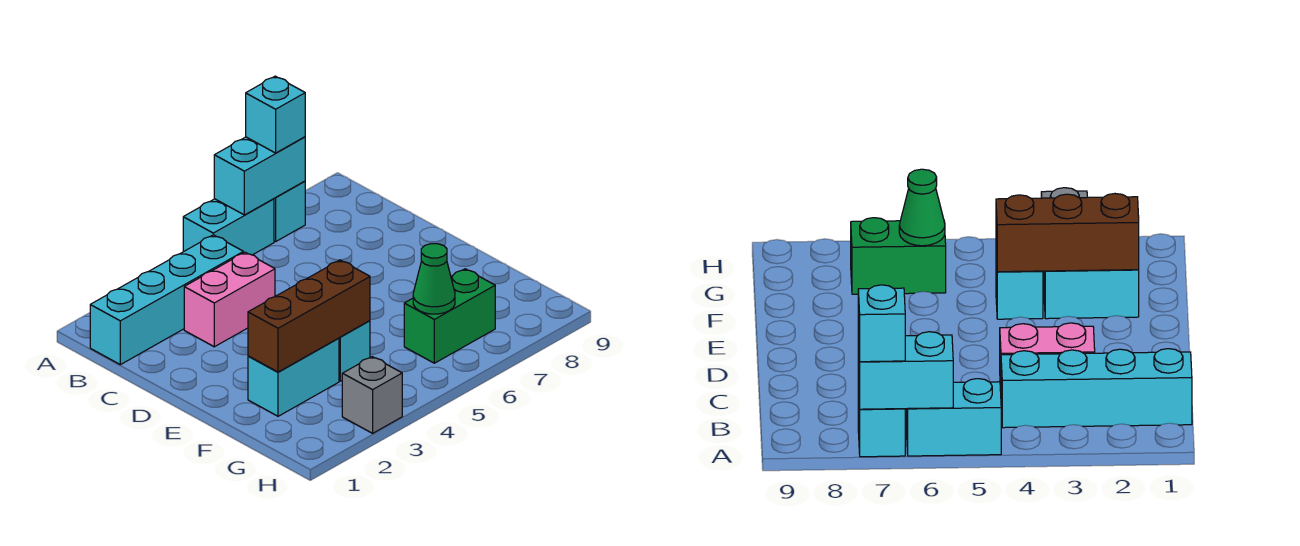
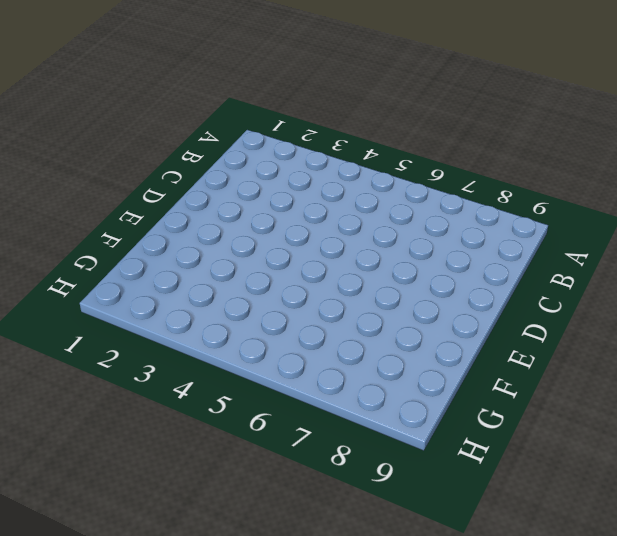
none -> cyan brick A5:A6 level 1
none -> cyan brick A7 level 1
none -> cyan brick B1:B4 level 1

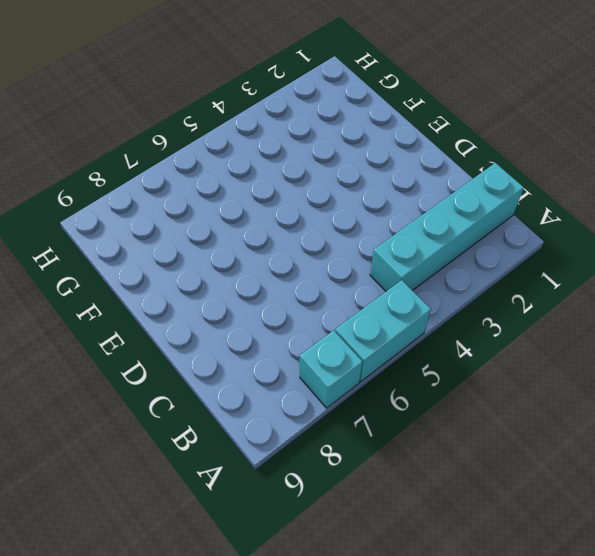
none -> pink brick C3:C4 level 1
none -> cyan brick F2:F3 level 1
none -> cyan brick F4 level 1

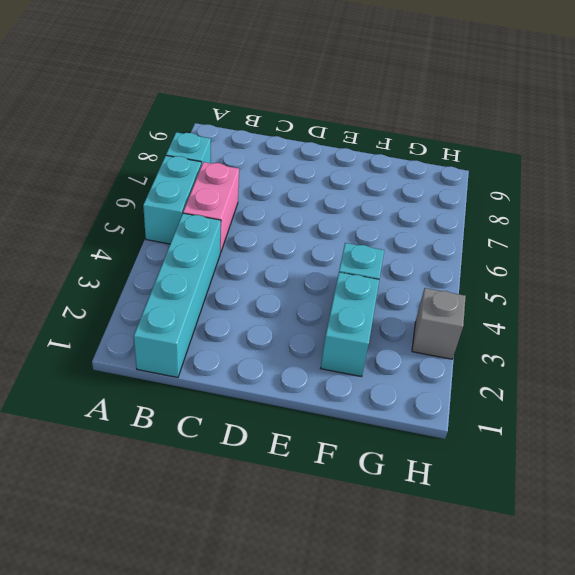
pink brick B5:B6 level 1 -> pink brick C3:C4 level 1
none -> green brick G6:G7 level 1
none -> cyan brick A6:A7 level 2
none -> brown brick F2:F4 level 2

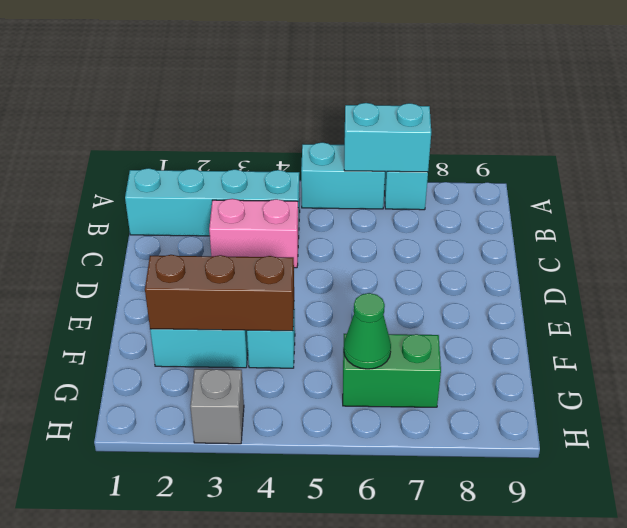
none -> cyan brick A7 level 3

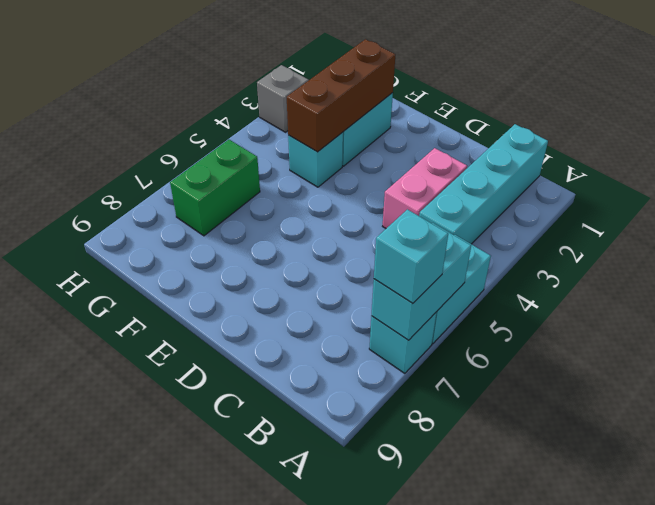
none -> green cone G6 level 2

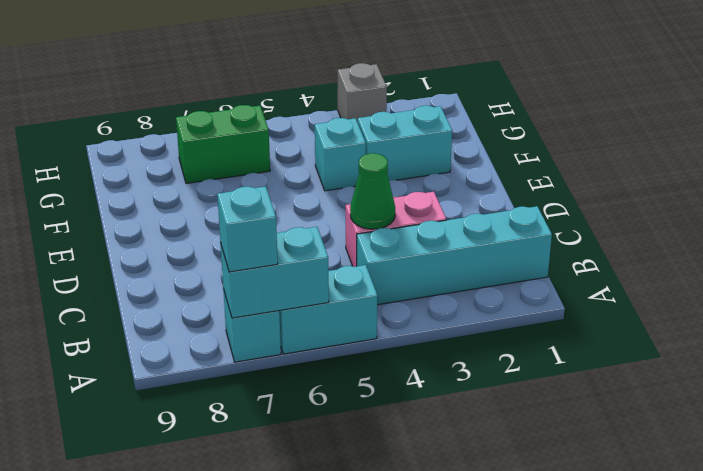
green cone C4 level 2 -> green cone G6 level 2
none -> brown brick F2:F4 level 2

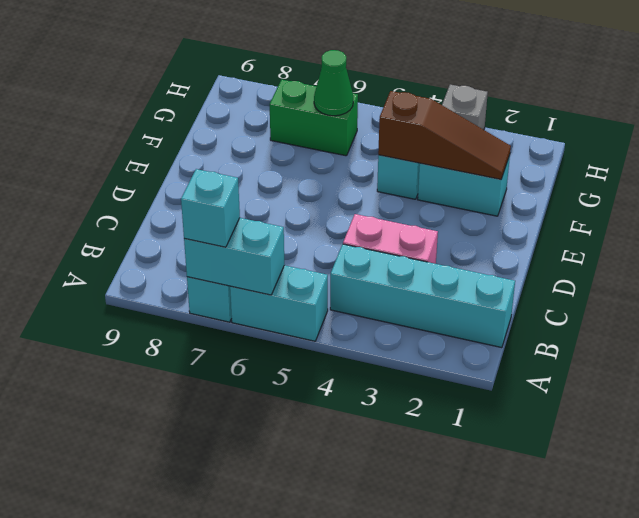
brown slope F2:F4 level 2 top 4 -> brown brick F2:F4 level 2

